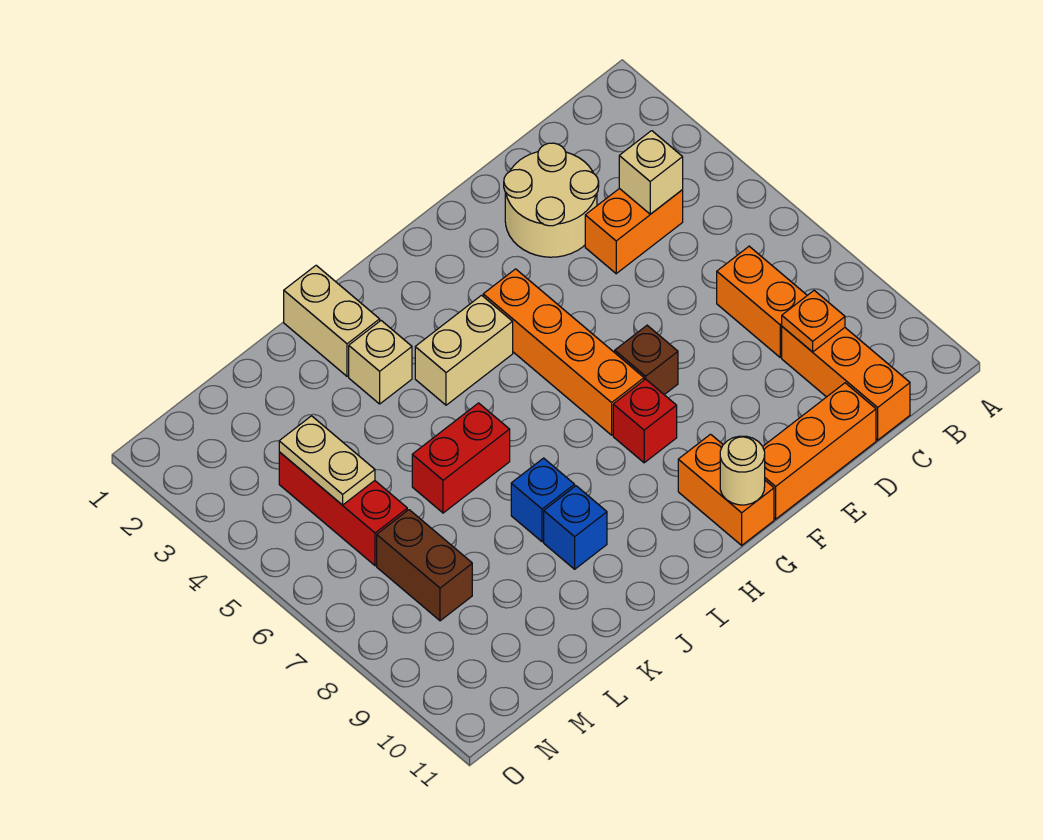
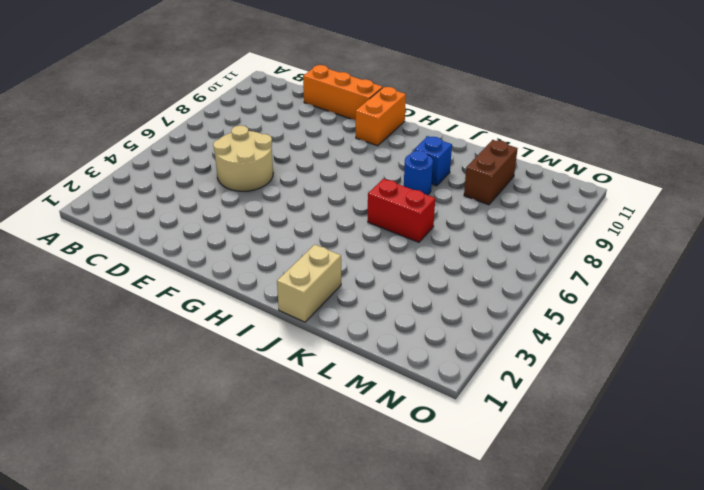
tan round brick D5:E6 level 1 -> tan round brick D2:E3 level 1
blue round brick J8 level 1 -> blue brick J8 level 1
brown brick L9:L10 level 1 -> brown brick M7:M8 level 1
none -> orange brick C4:D4 level 1
none -> orange brick C7:C8 level 1
none -> orange brick C9:C11 level 1

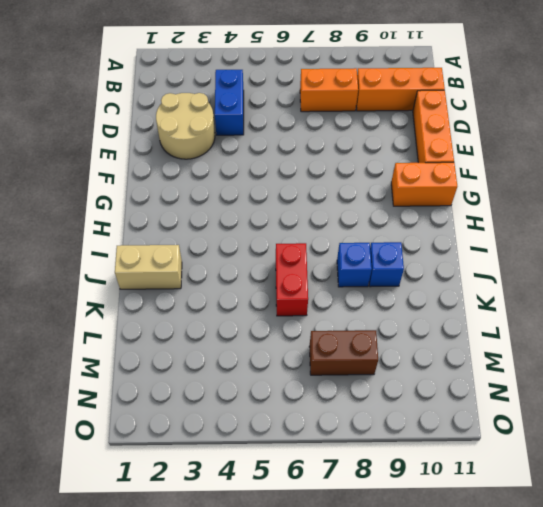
blue brick C4:D4 level 1 -> orange brick C4:D4 level 1
none -> brown brick F7 level 1
none -> orange brick G4:G7 level 1
none -> red brick G8 level 1

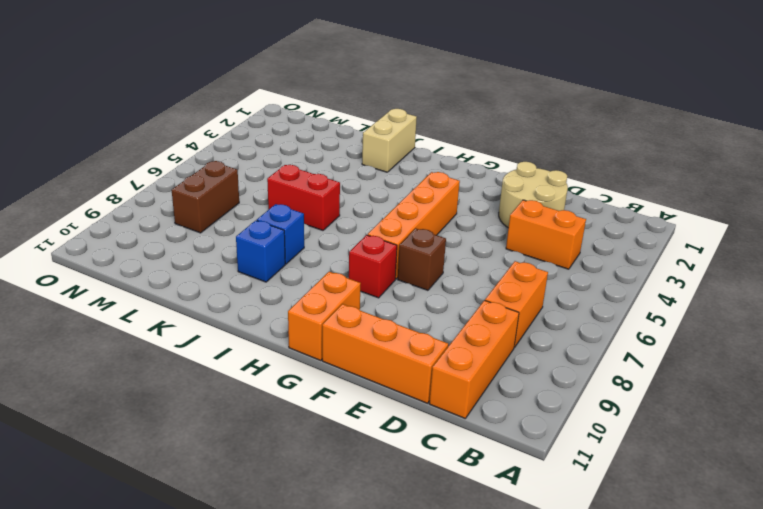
none -> tan brick H4:I4 level 1
none -> tan brick J3 level 1
none -> red brick M4:M6 level 1

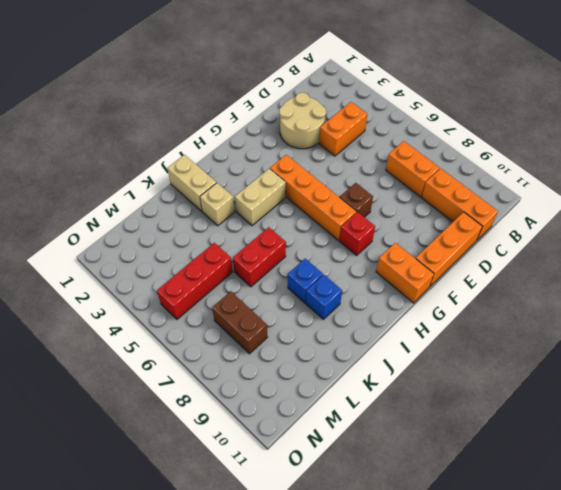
red brick L5:N5 level 1 -> red brick M4:M6 level 1
none -> tan brick C4 level 2
none -> orange plate C9 level 2
none -> tan round brick G11 level 2

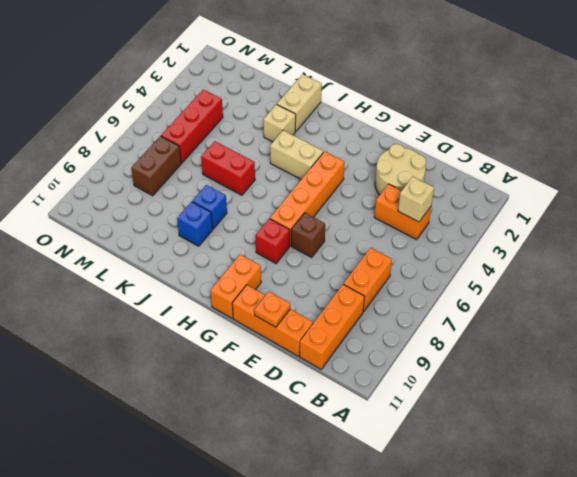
orange plate E11 level 2 -> orange plate C9 level 2
none -> tan round brick G11 level 2
none -> tan plate M4:M5 level 2

